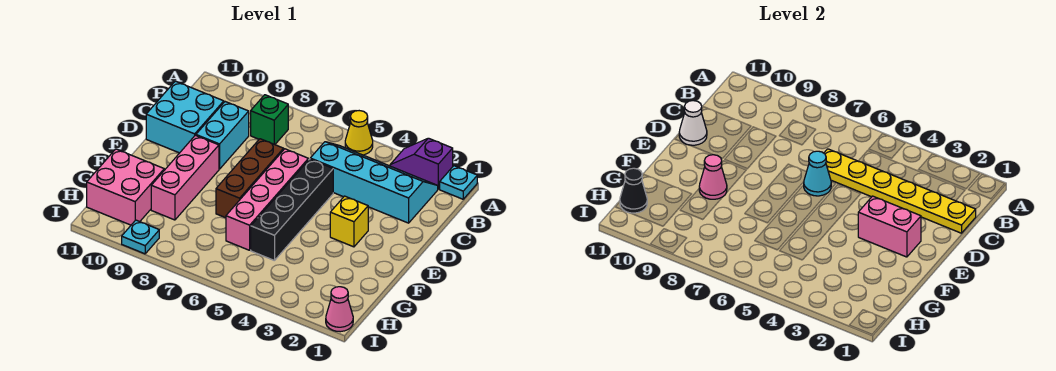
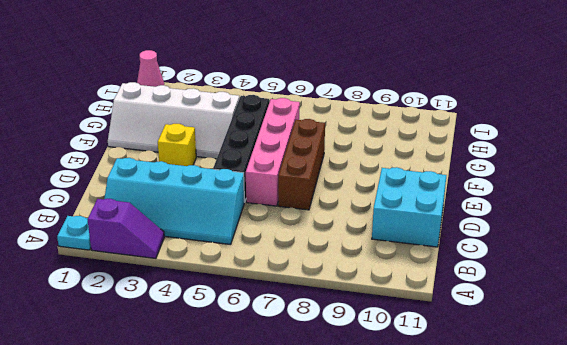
white slope F1:G4 level 1 top G -> none
none -> yellow cone A5 level 1
none -> green brick B8 level 1
none -> cyan brick C9:D9 level 1

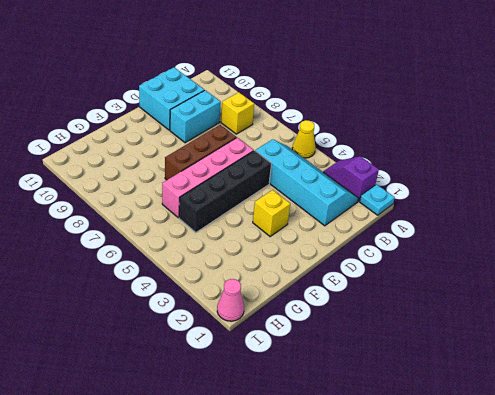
yellow brick B8 level 1 -> green brick B8 level 1
none -> pink brick E9:G9 level 1
none -> pink brick G10:H11 level 1
none -> cyan plate I9 level 1

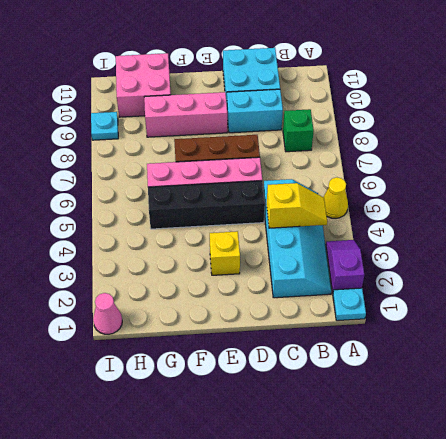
yellow slope B4:C4 level 2 top C -> yellow plate C1:C6 level 2
none -> cyan cone D6 level 2
none -> white cone D11 level 2
none -> pink brick E2:E3 level 2

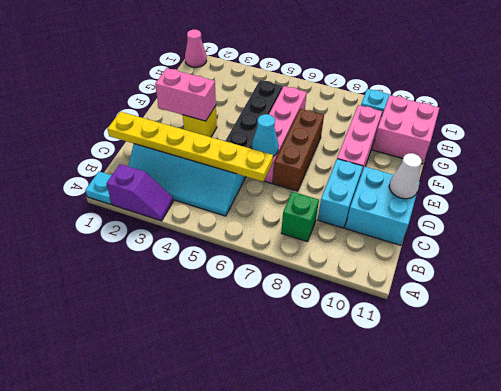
none -> yellow cone A5 level 1
none -> pink cone F9 level 2
none -> black cone H11 level 2

